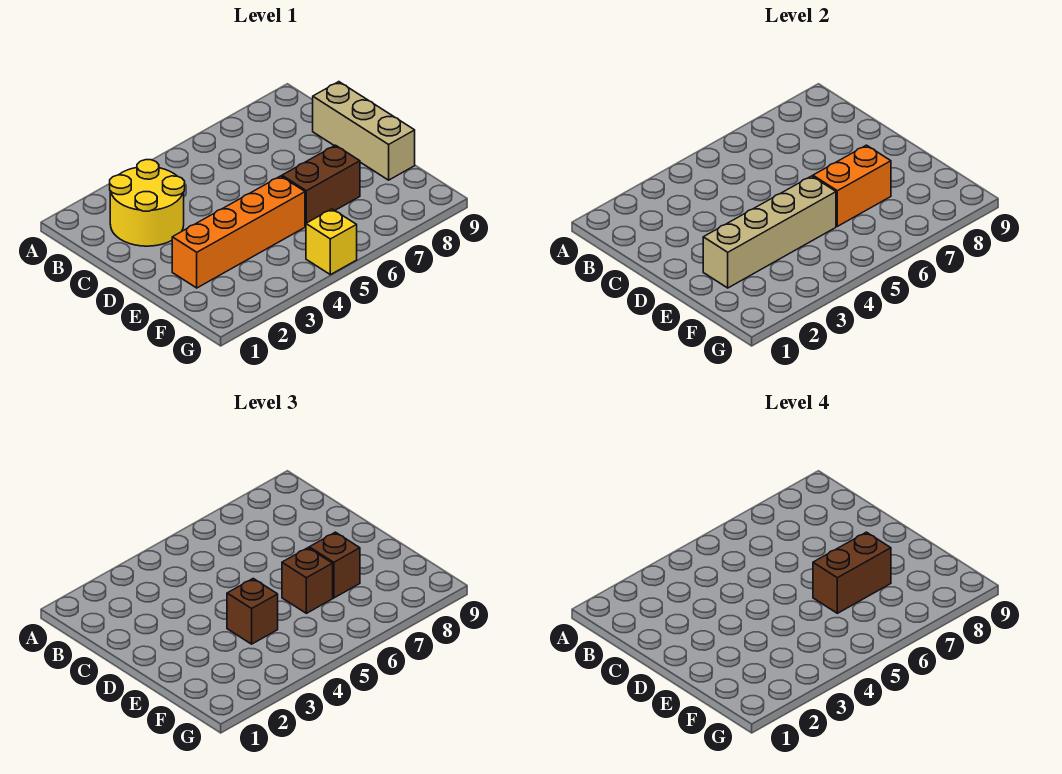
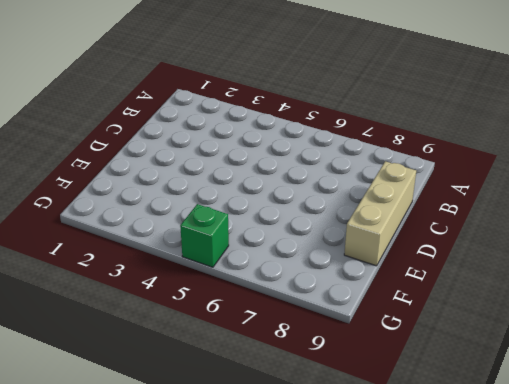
green brick G5 level 1 -> yellow brick G5 level 1
none -> yellow round brick B2:C3 level 1
none -> orange brick E2:E5 level 1

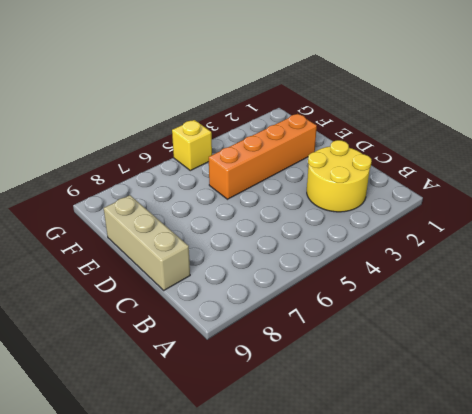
none -> brown brick E6:E7 level 1
none -> tan brick E2:E5 level 2

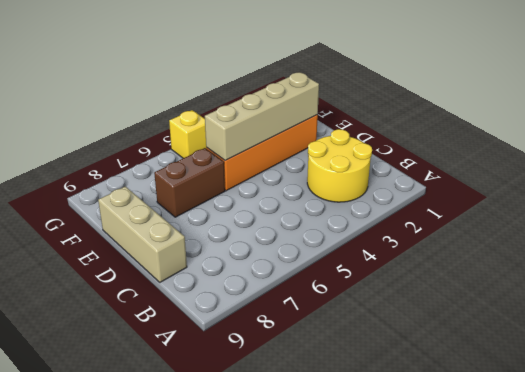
none -> orange brick E6:E7 level 2
none -> brown brick E4 level 3

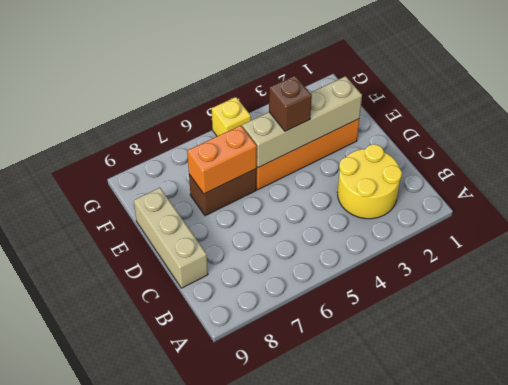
none -> brown brick E6 level 3
none -> brown brick E7 level 3

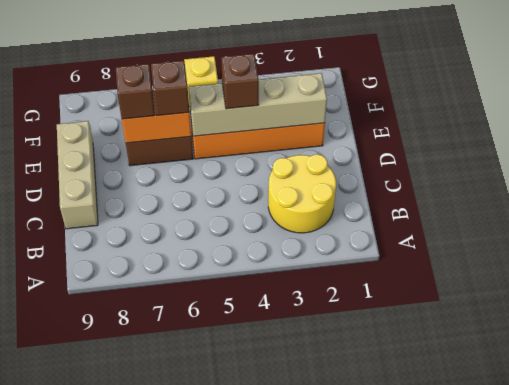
none -> brown brick E6:E7 level 4

